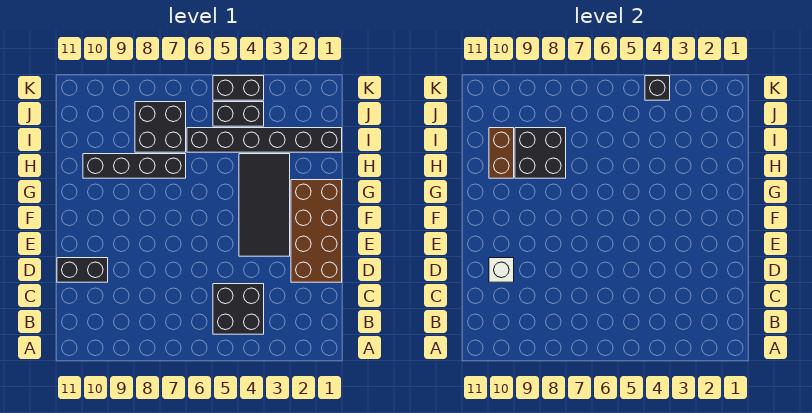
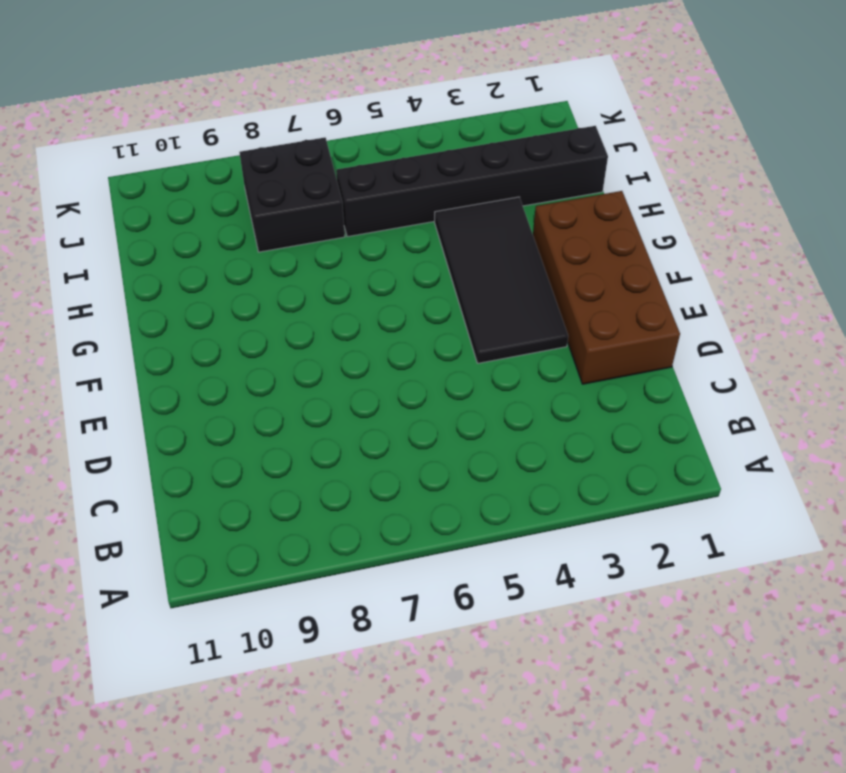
none -> black brick B4:C5 level 1
none -> black brick D10:D11 level 1
none -> black brick H7:H10 level 1

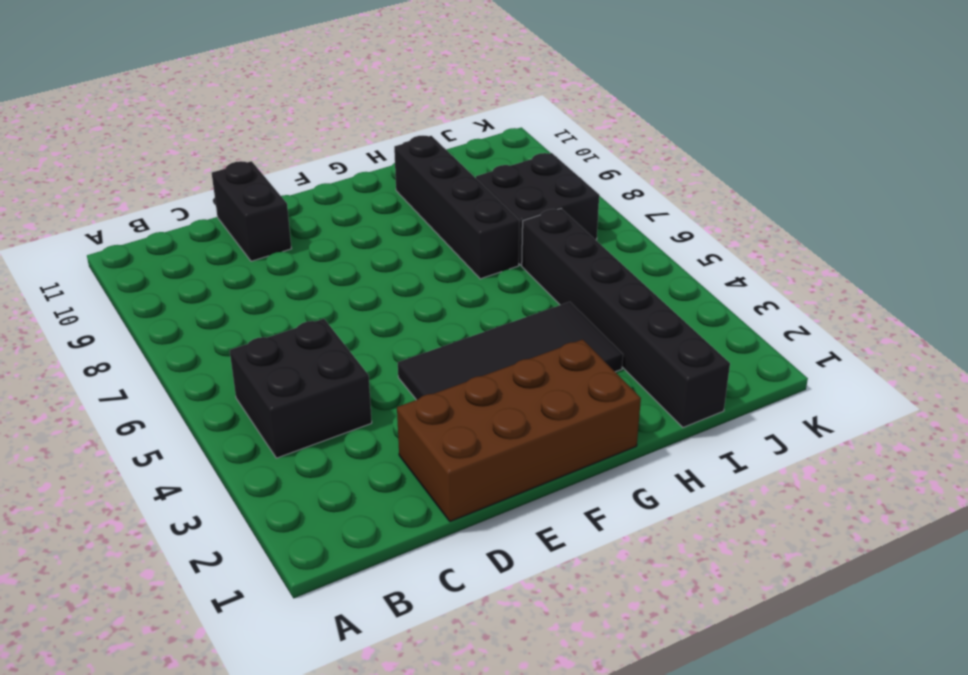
none -> black brick J4:J5 level 1
none -> black brick K4:K5 level 1
none -> white brick D10 level 2

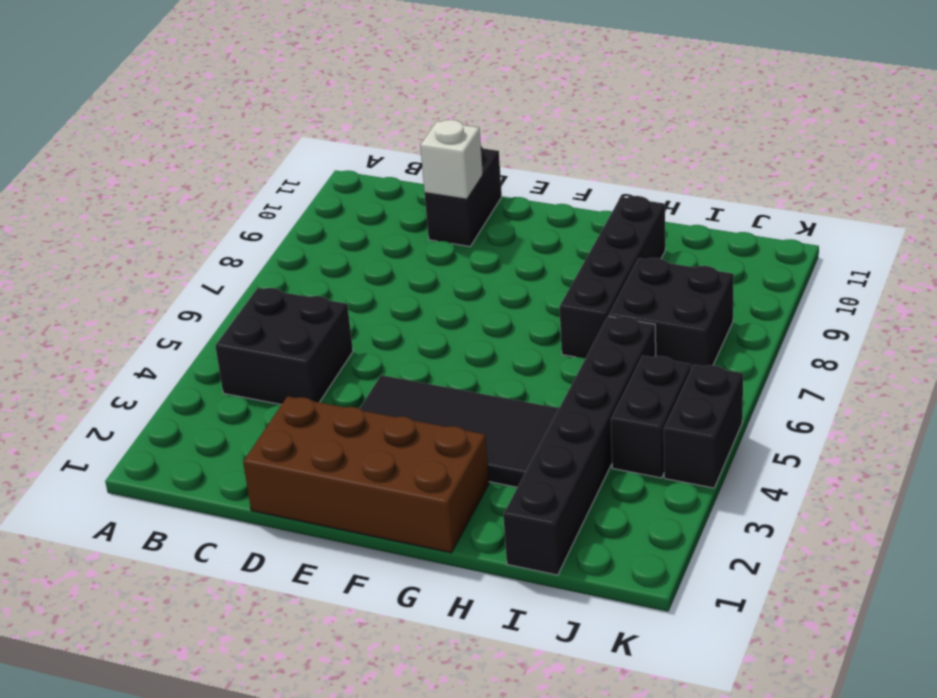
none -> black brick H8:I9 level 2
none -> brown brick H10:I10 level 2
none -> black brick K4 level 2

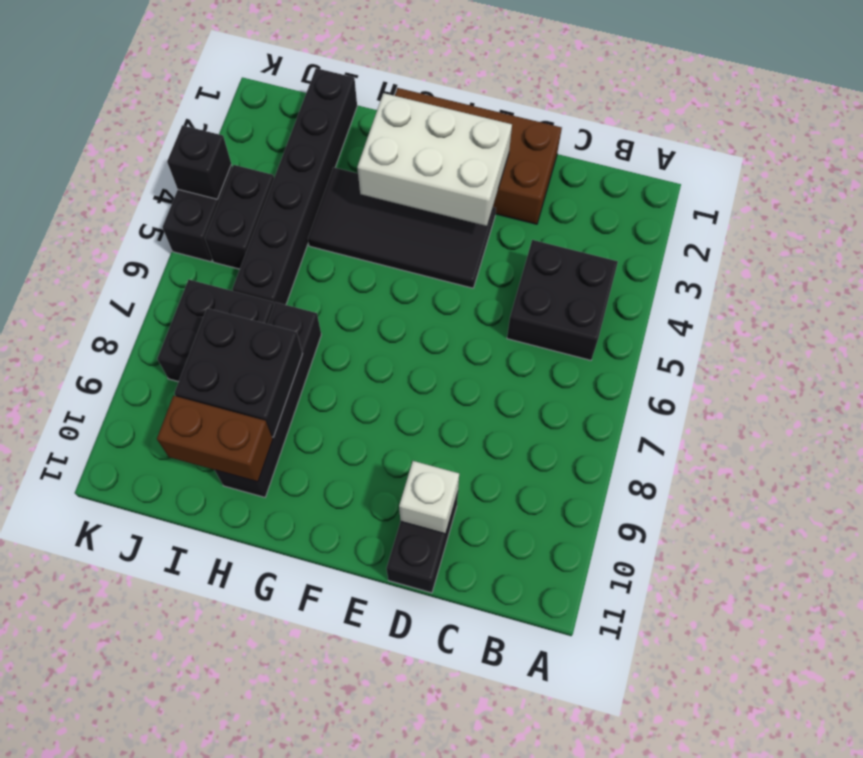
white brick E2:G3 level 2 -> none

